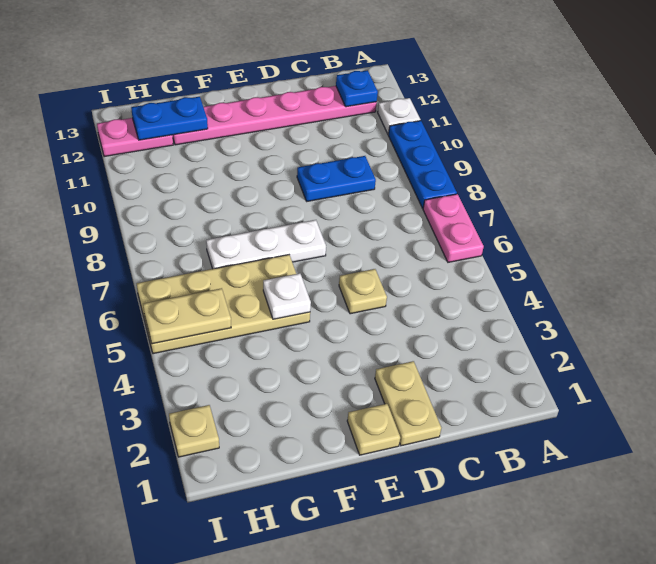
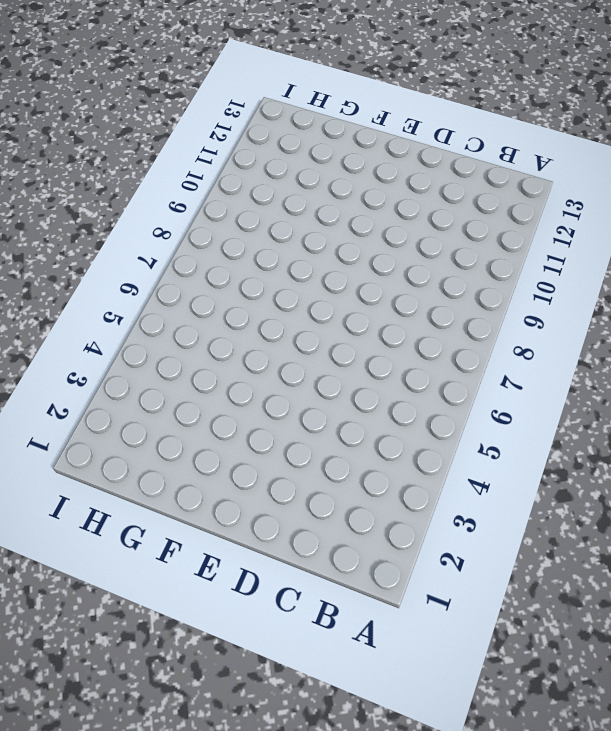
none -> pink plate A6:A7 level 1
none -> blue plate A8:A10 level 1
none -> white plate A11 level 1

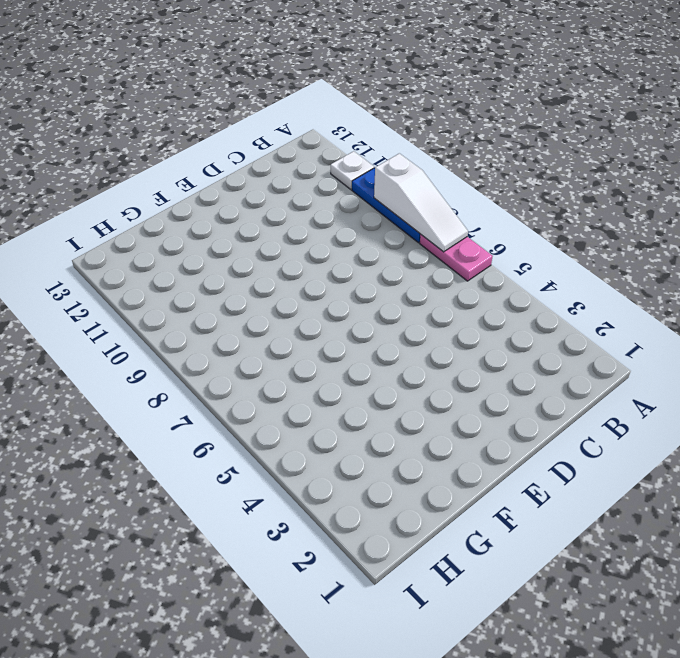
white slope A7:A9 level 2 top 9 -> none
none -> pink plate B12:G12 level 1
none -> blue plate C9:D9 level 1
none -> tan plate D1:D2 level 1

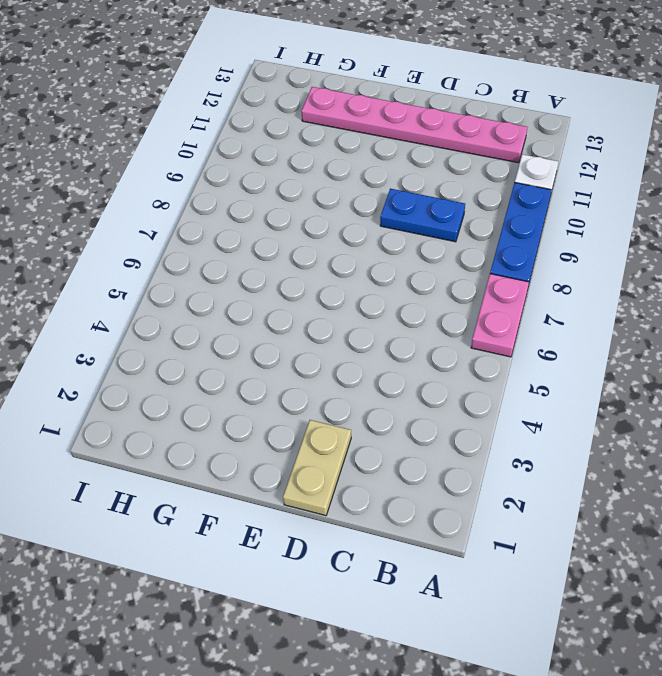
none -> tan plate D5 level 1
none -> tan plate E1 level 1
none -> white plate E7:G7 level 1

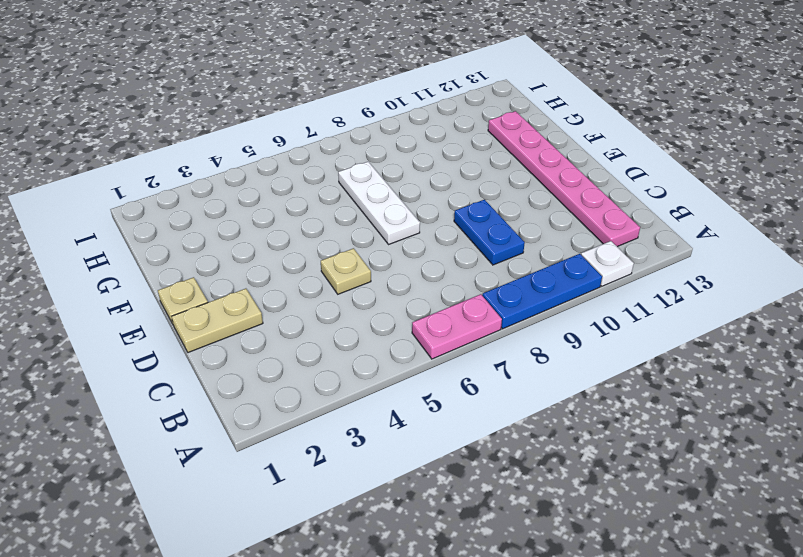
none -> tan plate F5:I6 level 1
none -> pink plate H12:I12 level 1
none -> tan plate I2 level 1

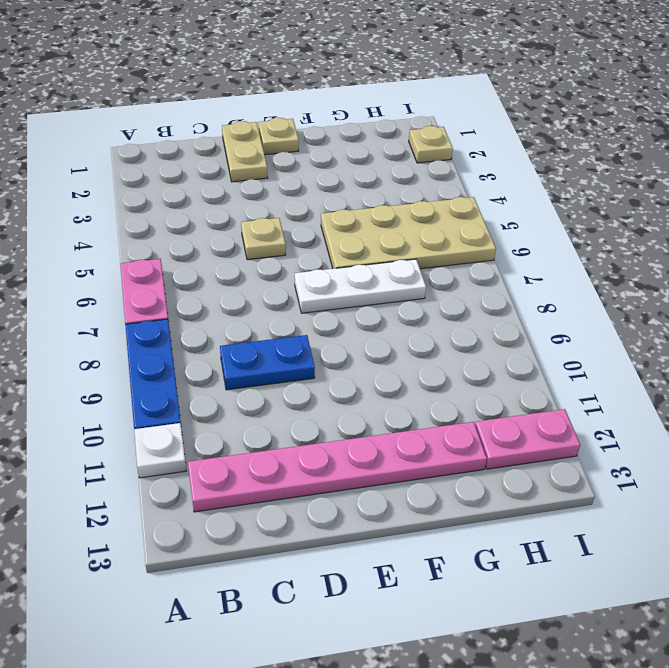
none -> blue plate B12 level 2
none -> white plate F5 level 2
none -> blue plate G12:H12 level 2

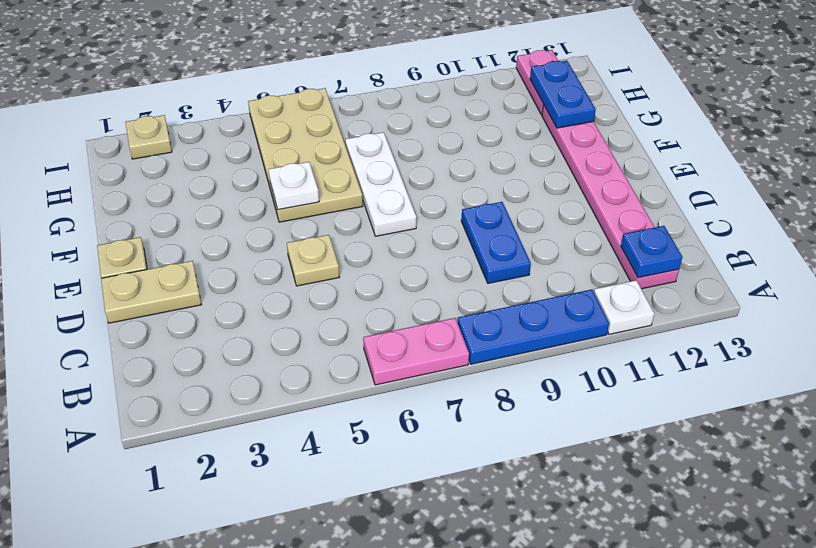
none -> tan plate H5:I5 level 2

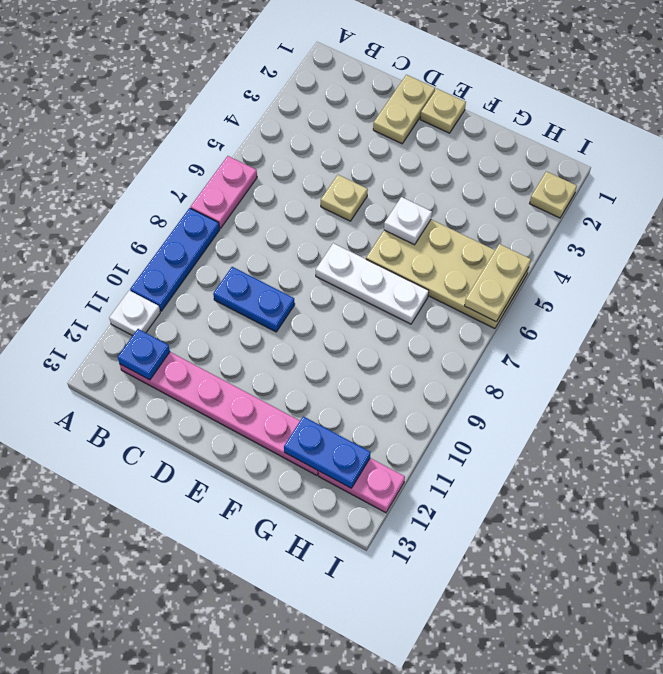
tan plate I5:I6 level 2 -> tan plate H5:I5 level 2

